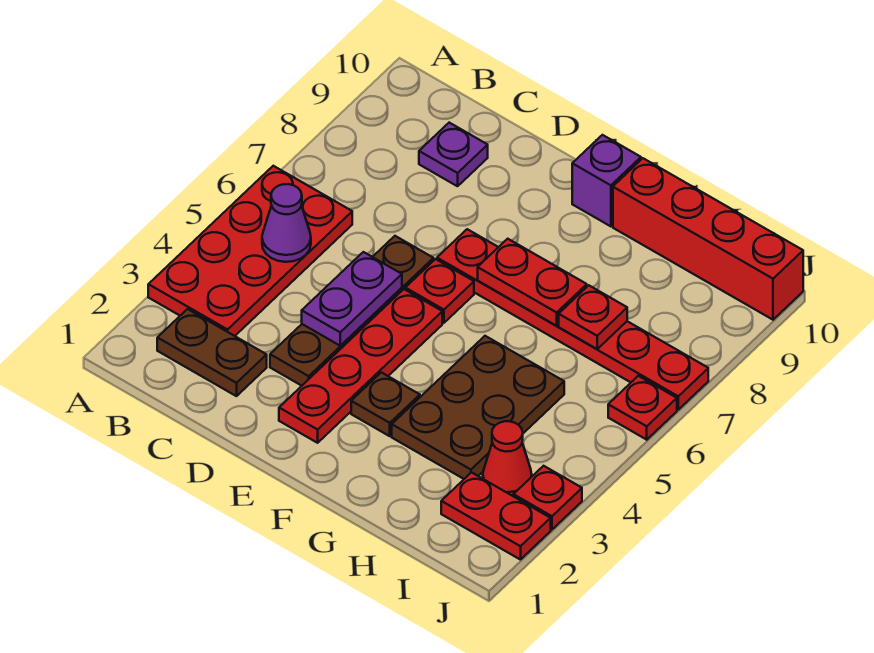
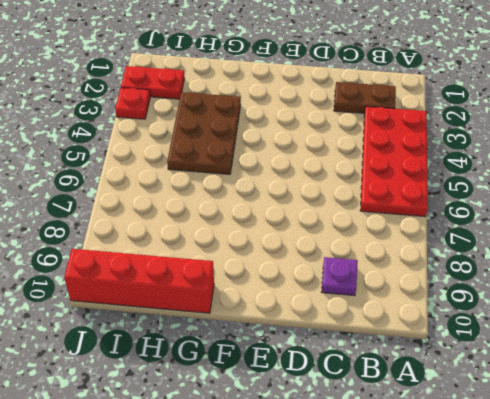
none -> brown plate D3:D6 level 1
none -> red plate E2:E5 level 1
none -> red plate E6 level 1

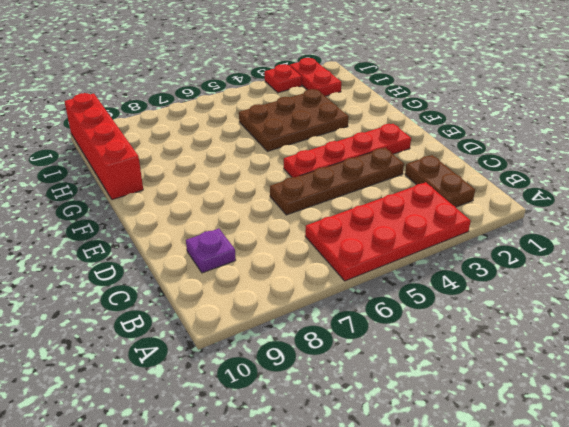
none -> red plate E6 level 1
none -> red plate E7:J7 level 1
none -> brown plate F3 level 1

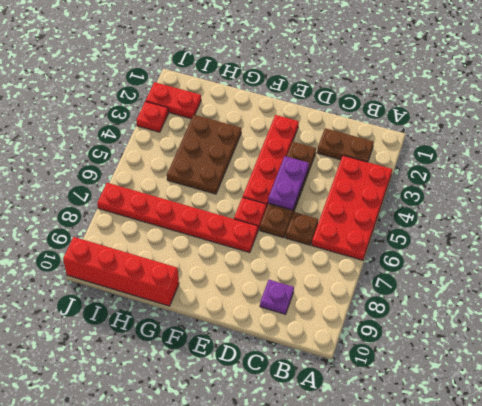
brown plate C6 level 1 -> brown plate F3 level 1
none -> purple brick F10 level 1
none -> red cone I3 level 1
none -> red plate J6 level 1

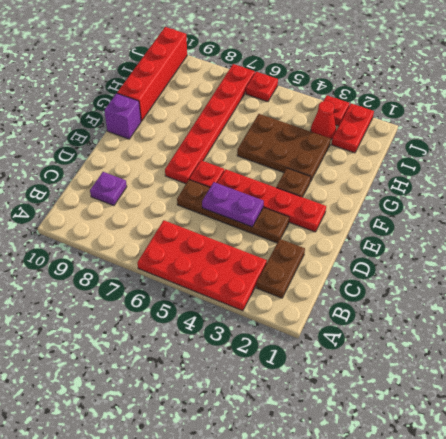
none -> purple cone B5 level 2
none -> red plate F7:G7 level 2
none -> red plate H7 level 2

